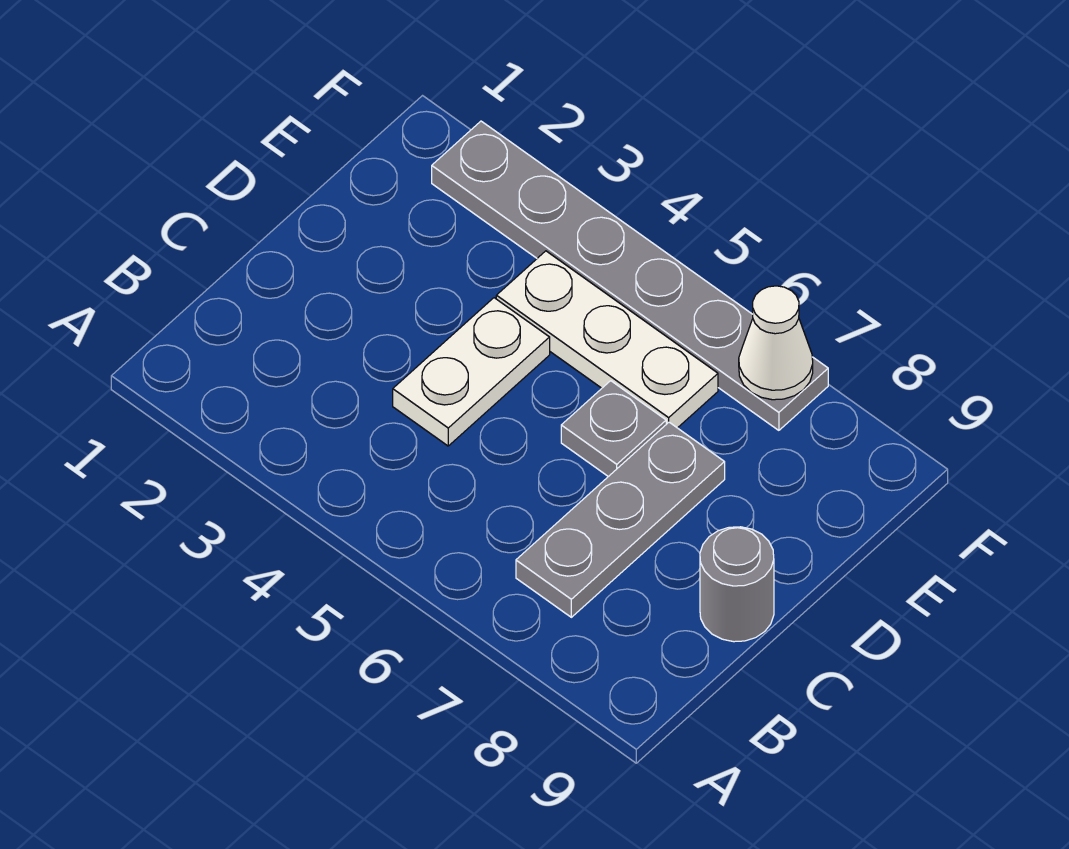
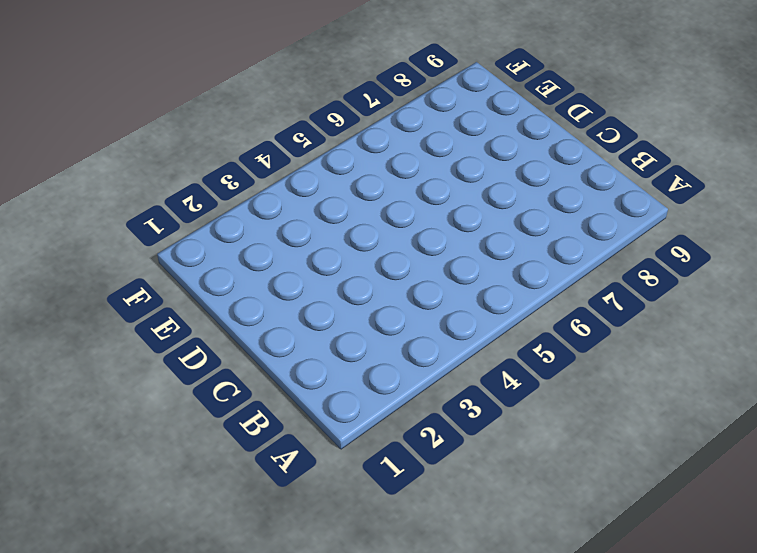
none -> grey plate B7:D7 level 1
none -> white plate C4:D4 level 1

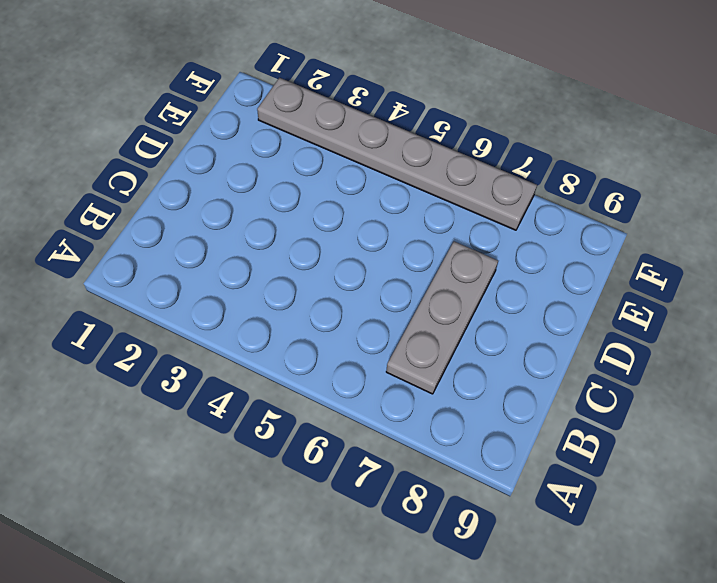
none -> white plate C4:D4 level 1
none -> grey round brick C9 level 1

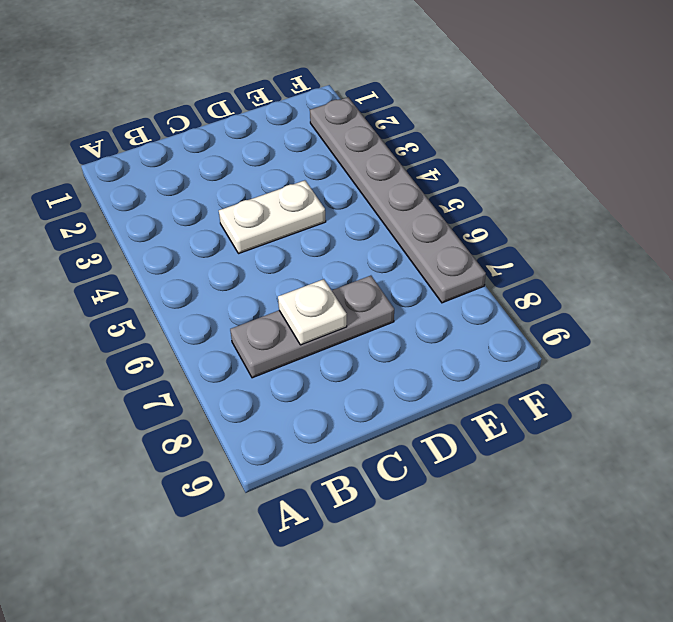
white plate C7 level 2 -> none
none -> grey round brick C9 level 1
none -> grey plate D6 level 1

